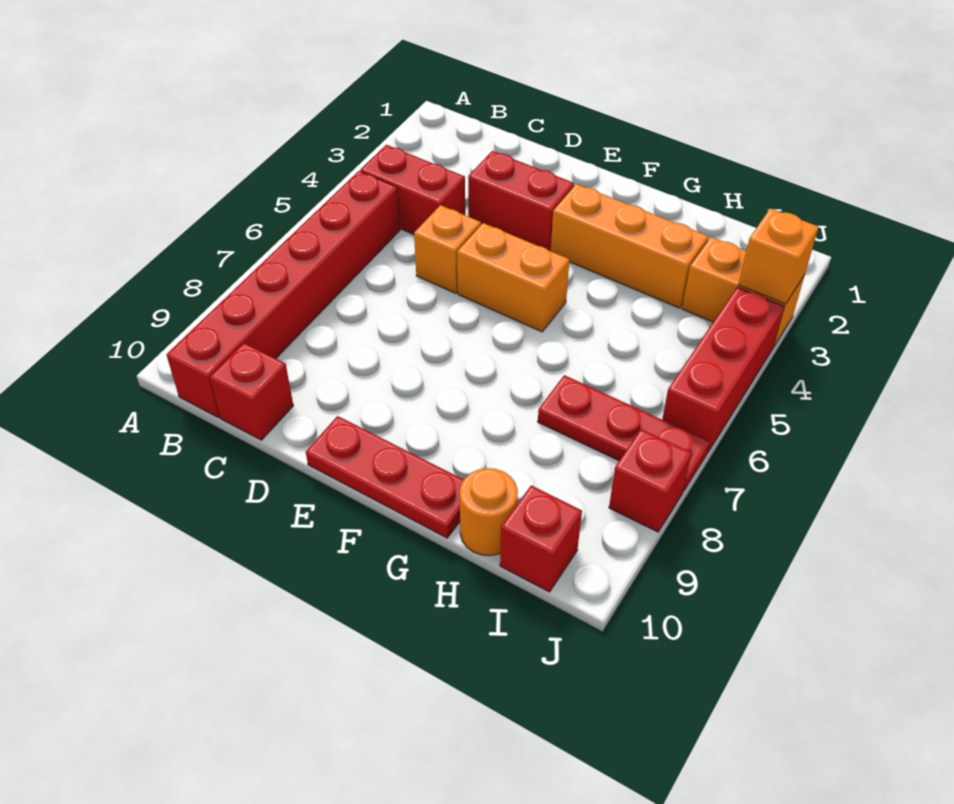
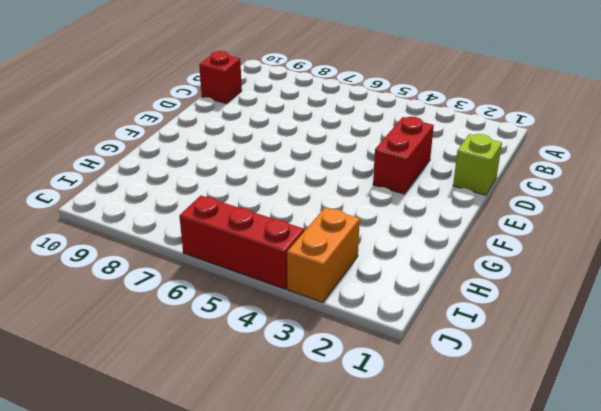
lime brick D1 level 1 -> none
none -> red brick B4:C4 level 1
none -> red brick B5:B10 level 1
none -> orange brick D5 level 1

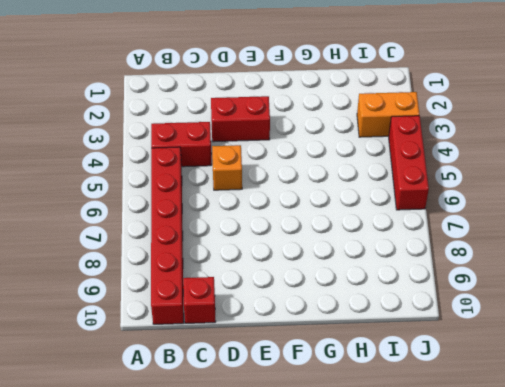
none -> orange brick E5:F5 level 1
none -> red plate E10:G10 level 1
none -> orange brick F3:H3 level 1

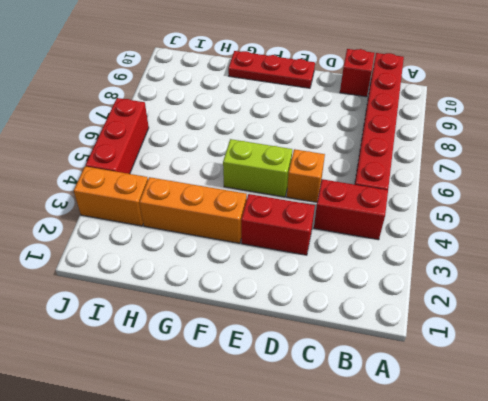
lime brick E5:F5 level 1 -> orange brick E5:F5 level 1
none -> red plate H7:J7 level 1
none -> orange round brick H10 level 1
none -> red brick I10 level 1

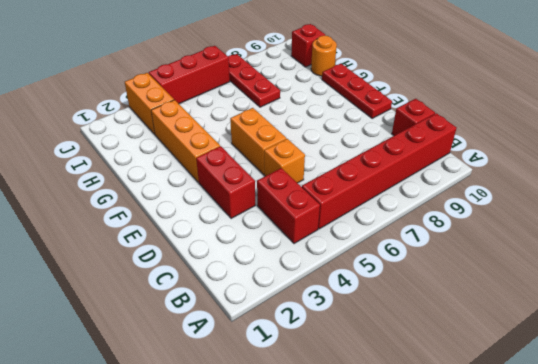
none -> red brick J8 level 1
none -> orange brick J3 level 2

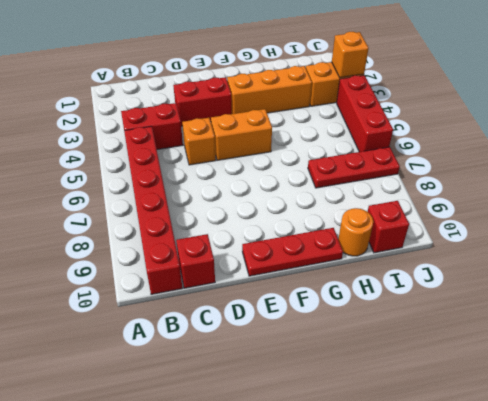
none -> red brick J8 level 1

